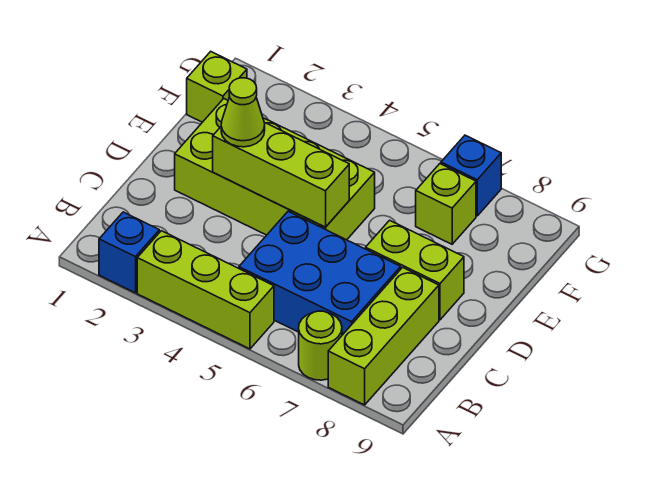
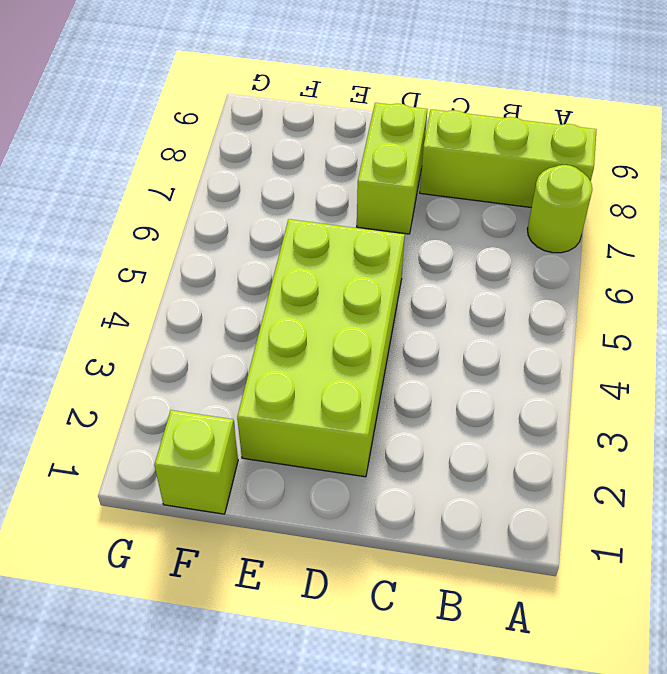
none -> blue brick A2 level 1
none -> lime brick A3:A5 level 1
none -> blue brick B5:C7 level 1

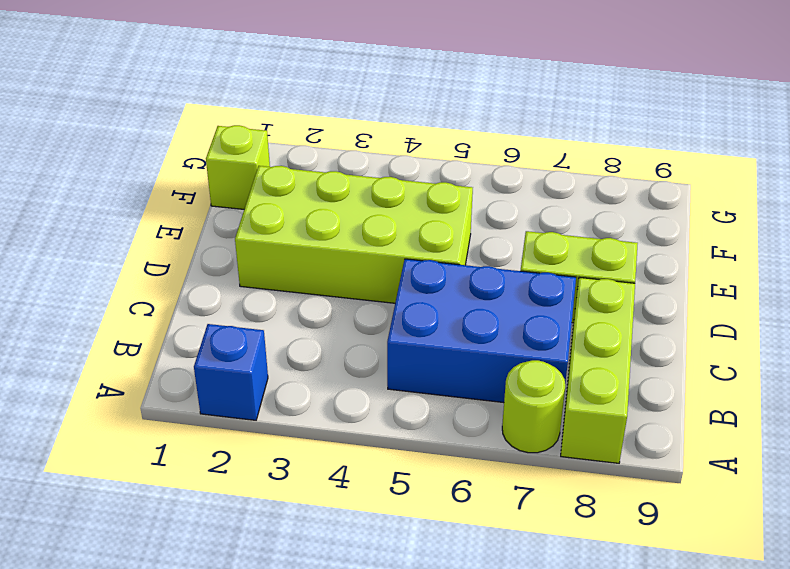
none -> lime brick A3:A5 level 1
none -> lime brick F7 level 1
none -> blue brick G7 level 1

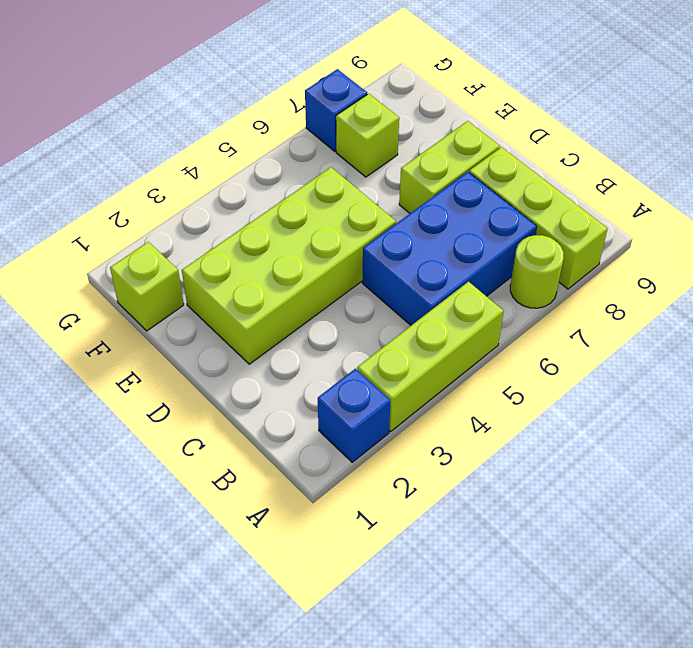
none -> lime brick D3:D5 level 2
none -> lime cone D3 level 3

